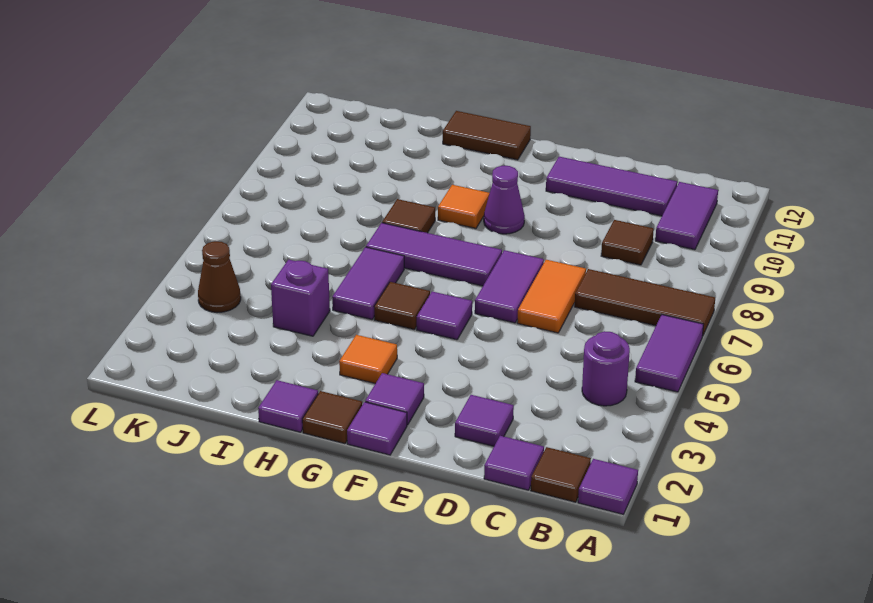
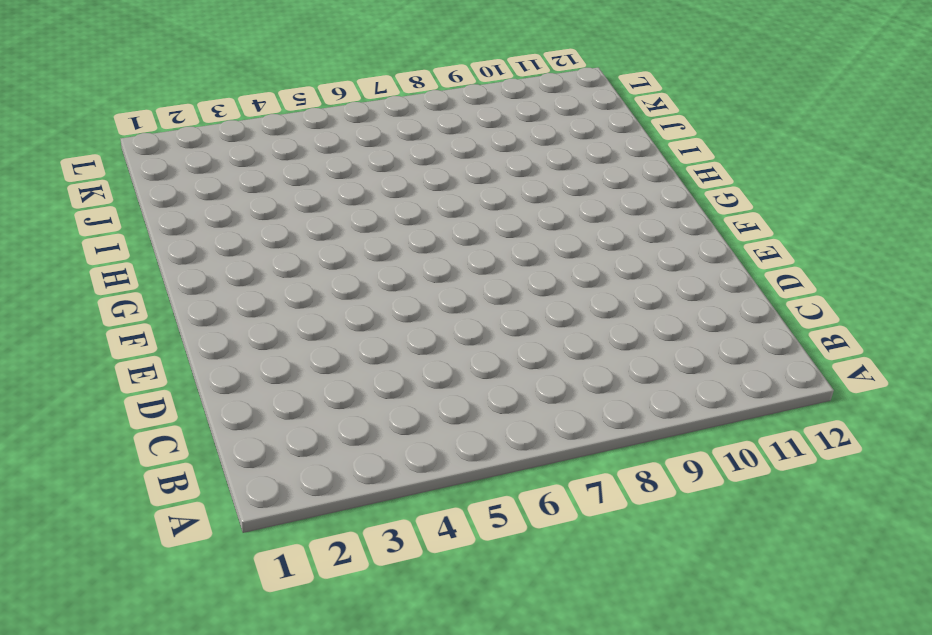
none -> purple tile A1 level 1
none -> purple tile A5:A6 level 1
none -> brown tile A7:C7 level 1

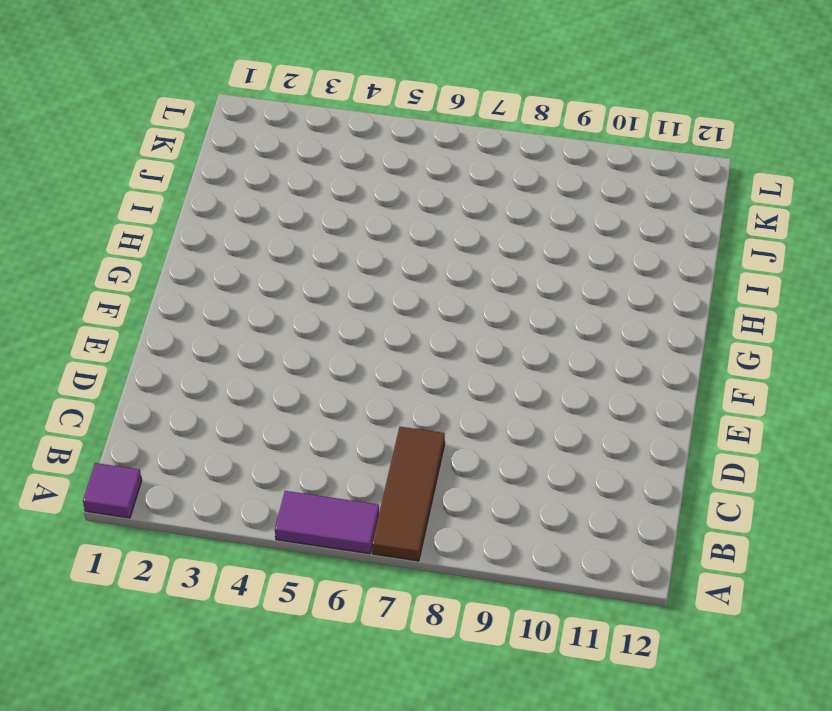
none -> brown tile B1 level 1
none -> purple round brick B4 level 1
none -> purple tile B10:B11 level 1

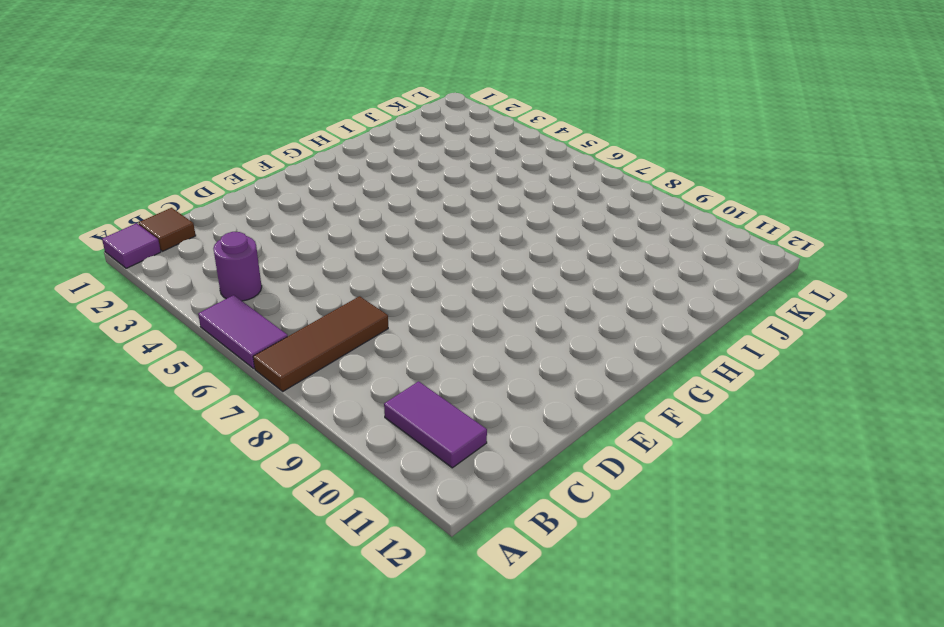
none -> purple tile C1 level 1
none -> brown tile C9 level 1
none -> purple tile C11:E11 level 1

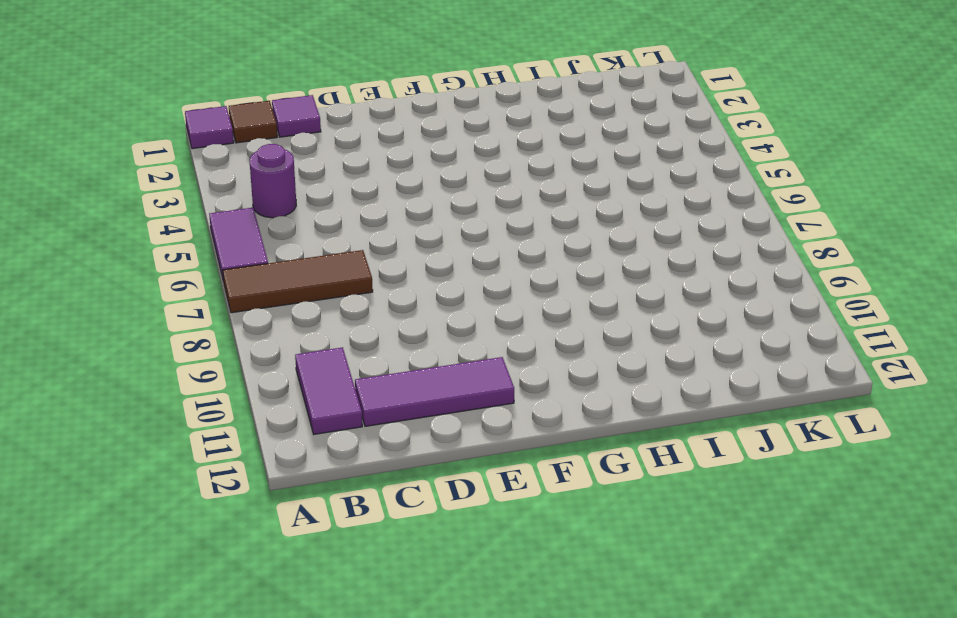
none -> brown tile C9 level 1
none -> purple tile D2 level 1
none -> orange tile D6:D7 level 1

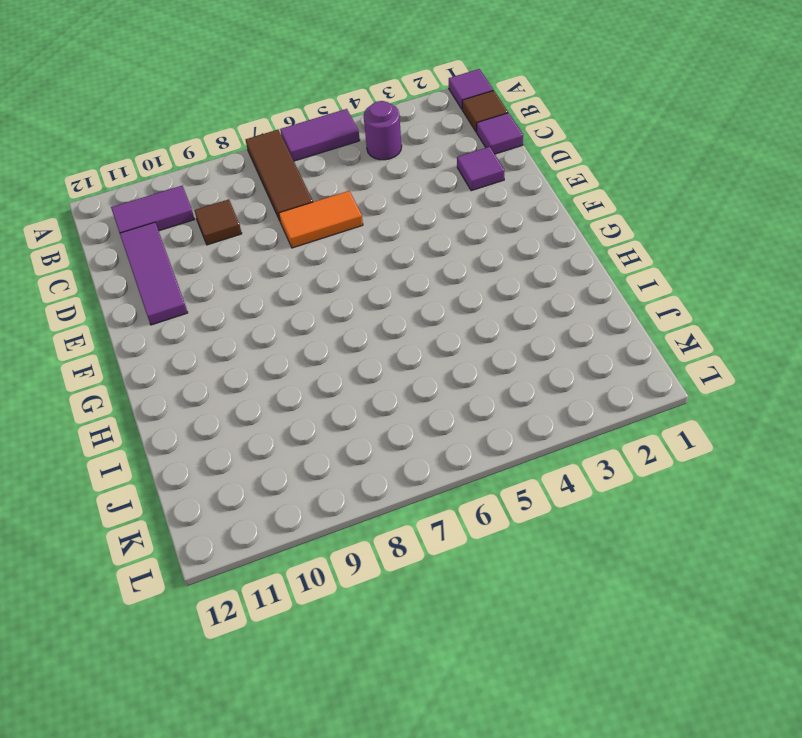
none -> purple tile E6:E7 level 1
none -> purple tile F1 level 1
none -> purple tile F2 level 1

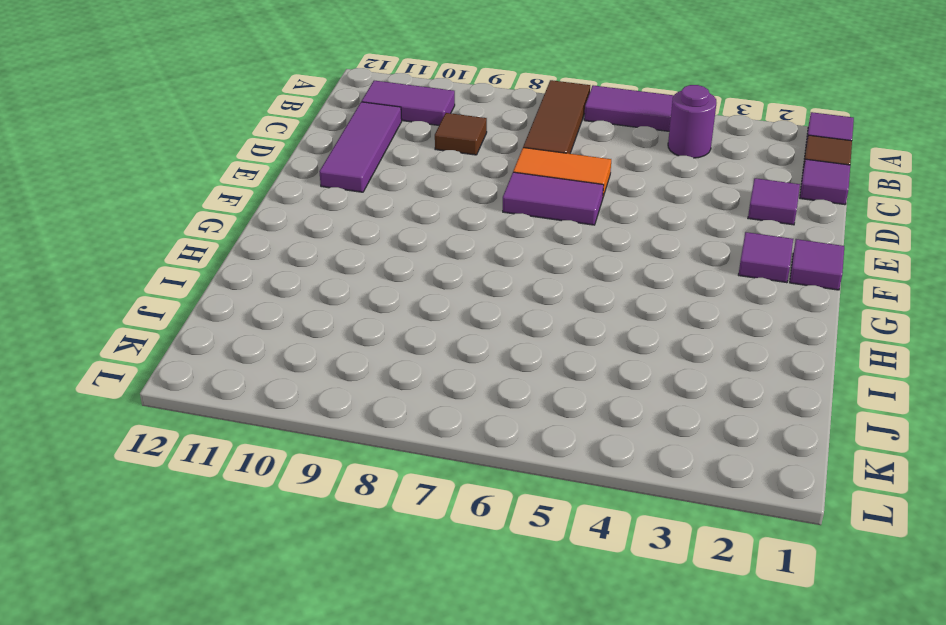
none -> purple tile F5 level 1
none -> purple tile F7:H7 level 1
none -> purple cone F9 level 1

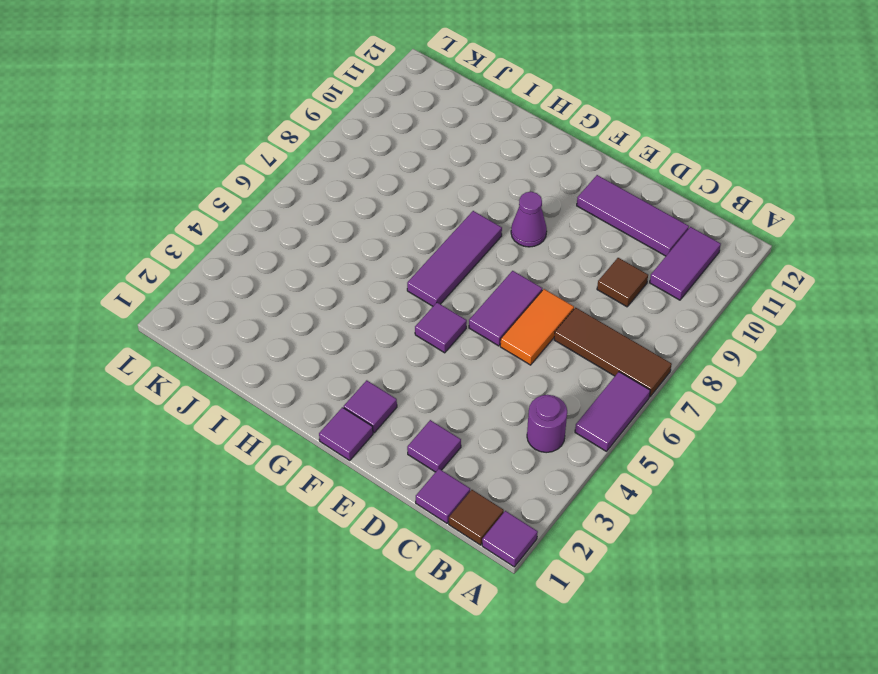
purple tile G6:G8 level 1 -> purple tile F7:H7 level 1
none -> brown tile G1 level 1
none -> orange tile G3 level 1
none -> brown tile G5 level 1

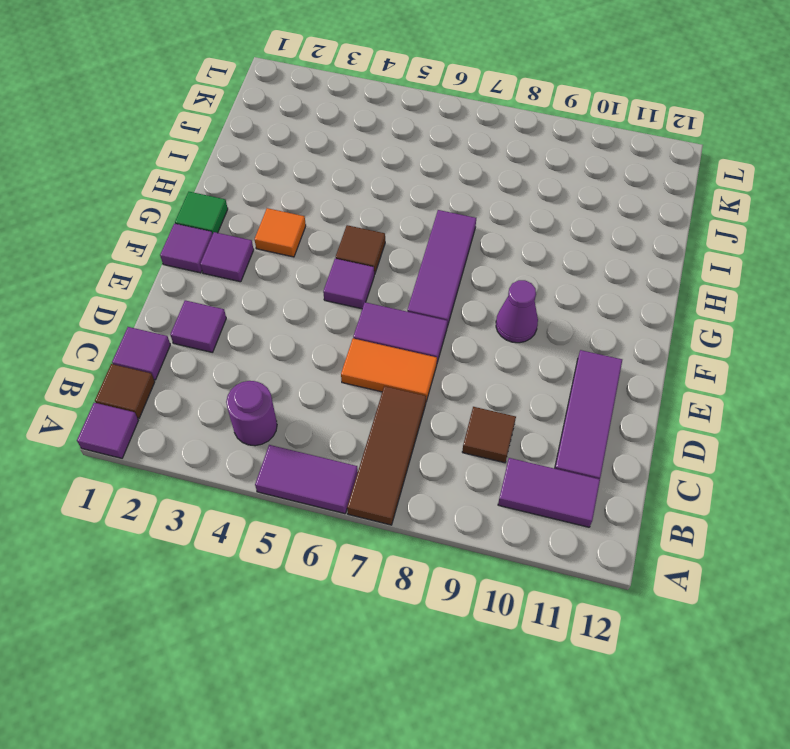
green tile G1 level 1 -> brown tile G1 level 1
none -> orange tile G9 level 1
none -> brown tile G12:H12 level 1
none -> purple tile H1 level 1

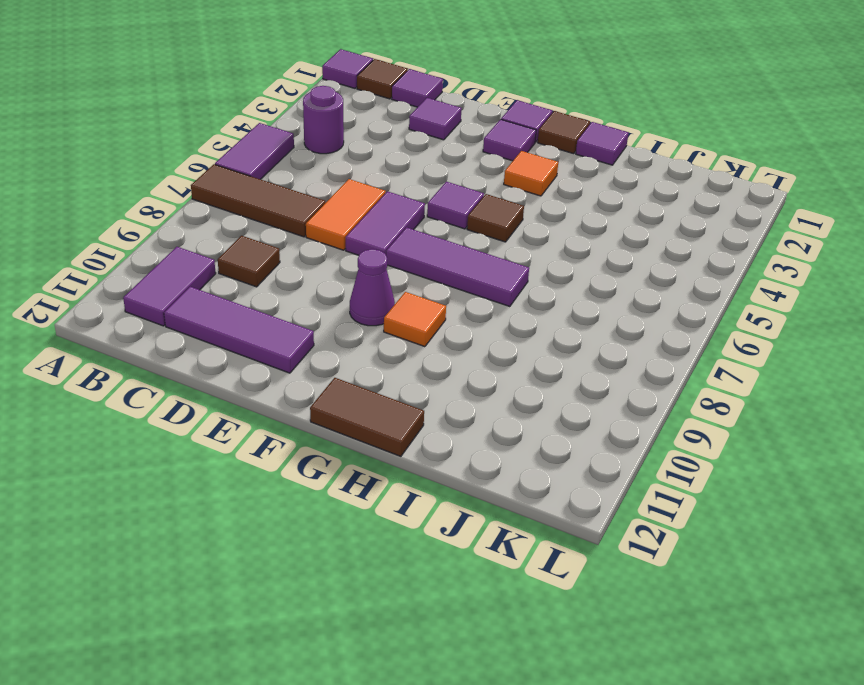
none -> purple tile H5:H6 level 1
none -> brown tile H8 level 1
none -> purple brick I4 level 1

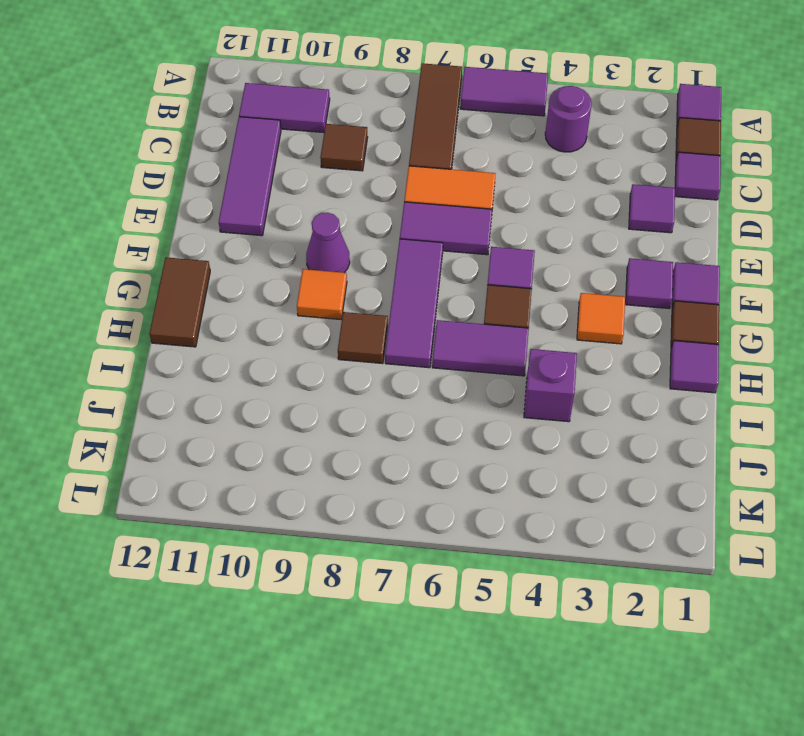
none -> brown cone K4 level 1

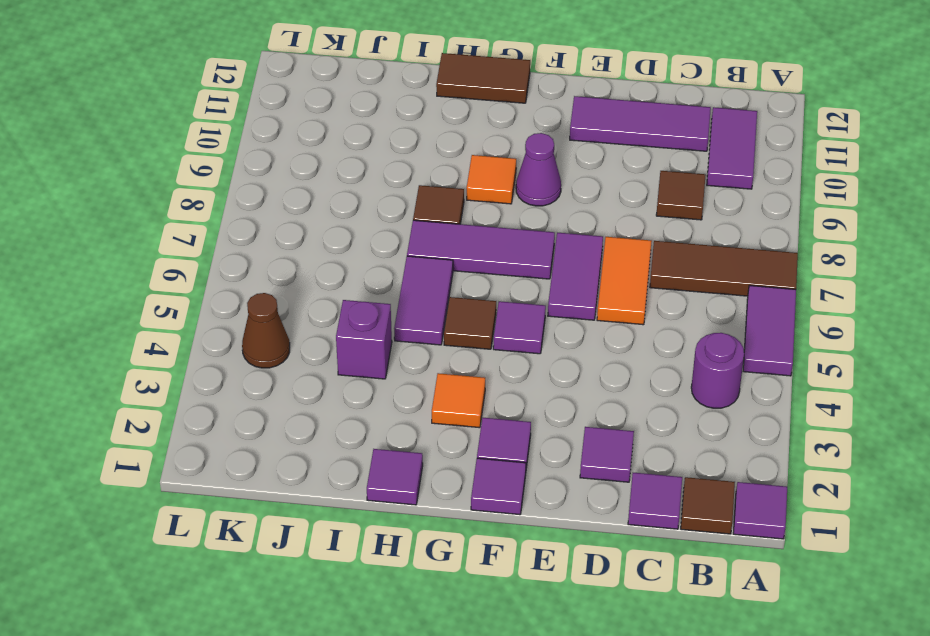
none -> brown tile G1 level 1

